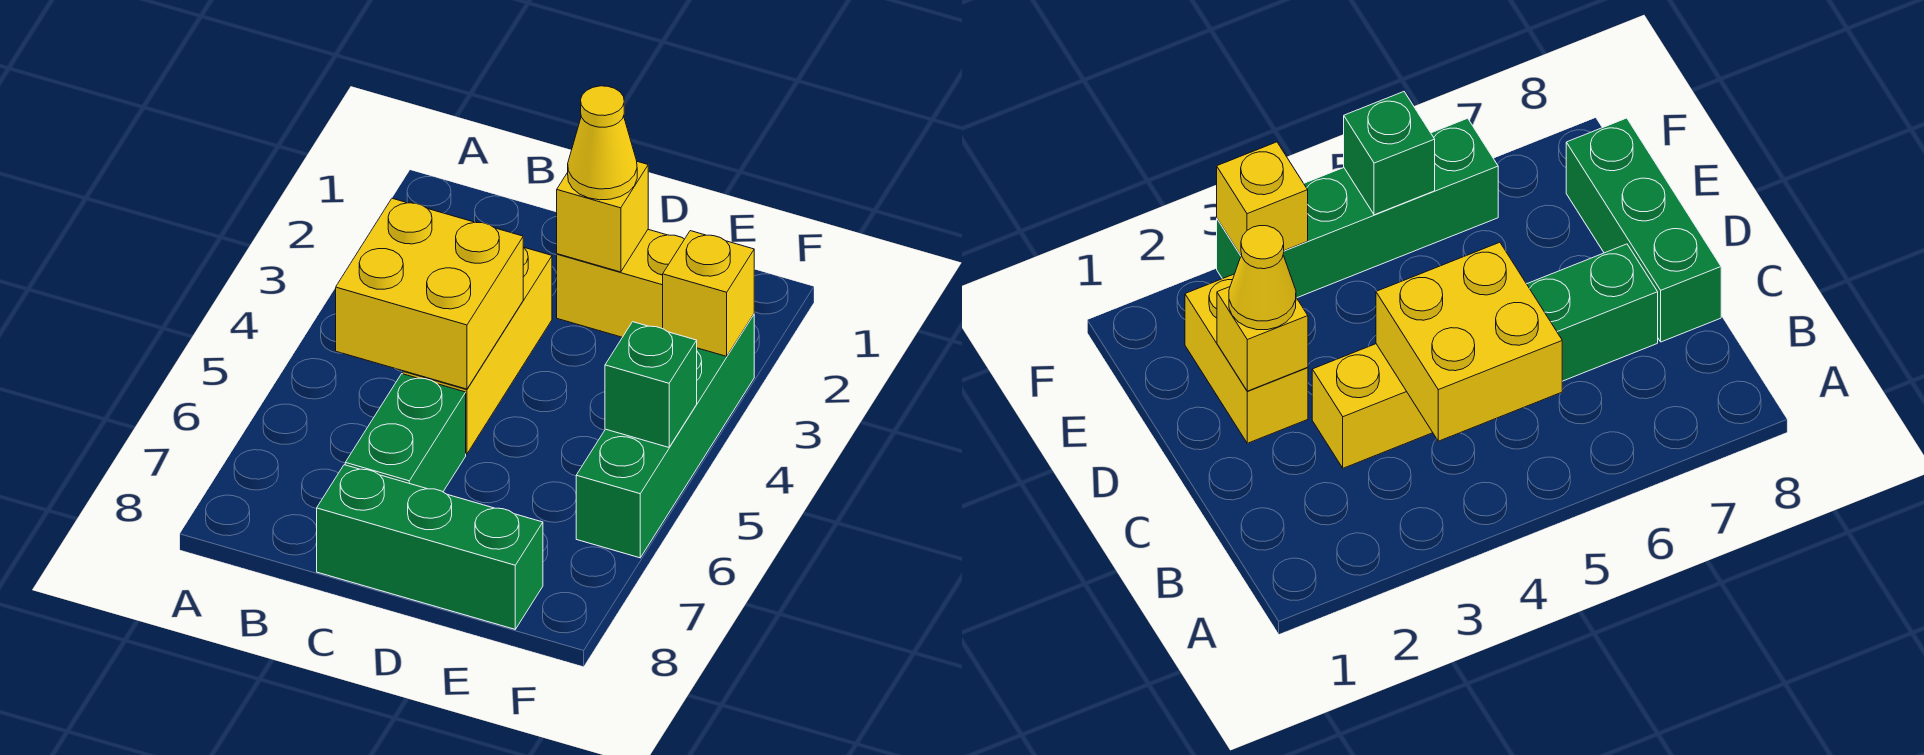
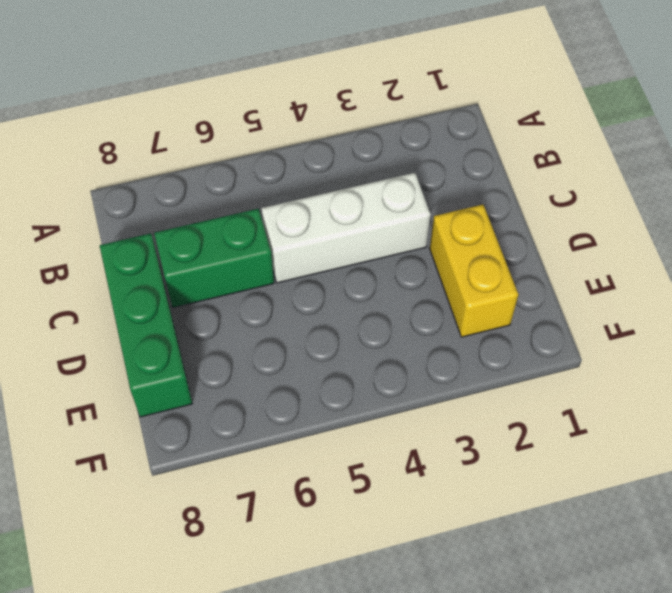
white brick C3:C5 level 1 -> yellow brick C3:C5 level 1
none -> green brick F3:F6 level 1
none -> yellow brick B4:C5 level 2

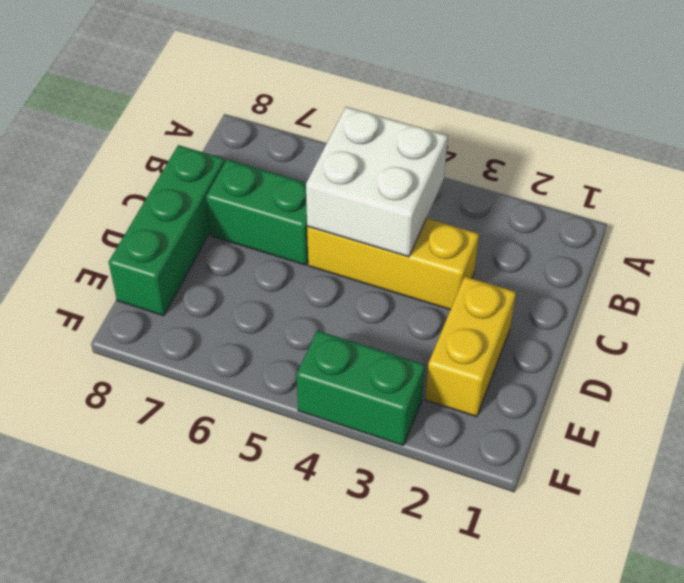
white brick B4:C5 level 2 -> yellow brick B4:C5 level 2
green brick F3:F4 level 1 -> green brick F3:F6 level 1
none -> yellow brick D2 level 2
none -> yellow brick F3 level 2

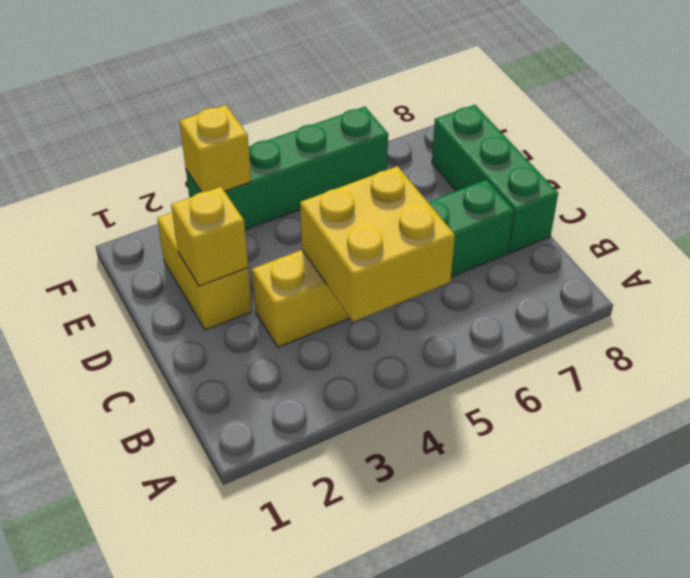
none -> green brick F5 level 2
none -> yellow cone D2 level 3

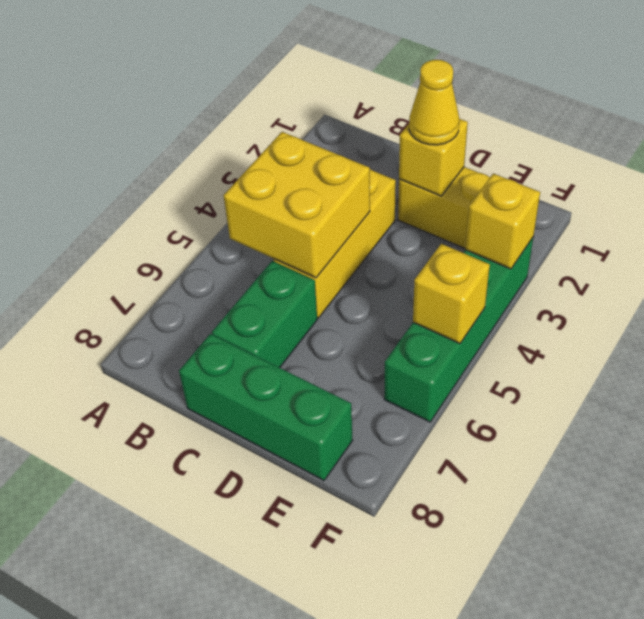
yellow brick F5 level 2 -> green brick F5 level 2

